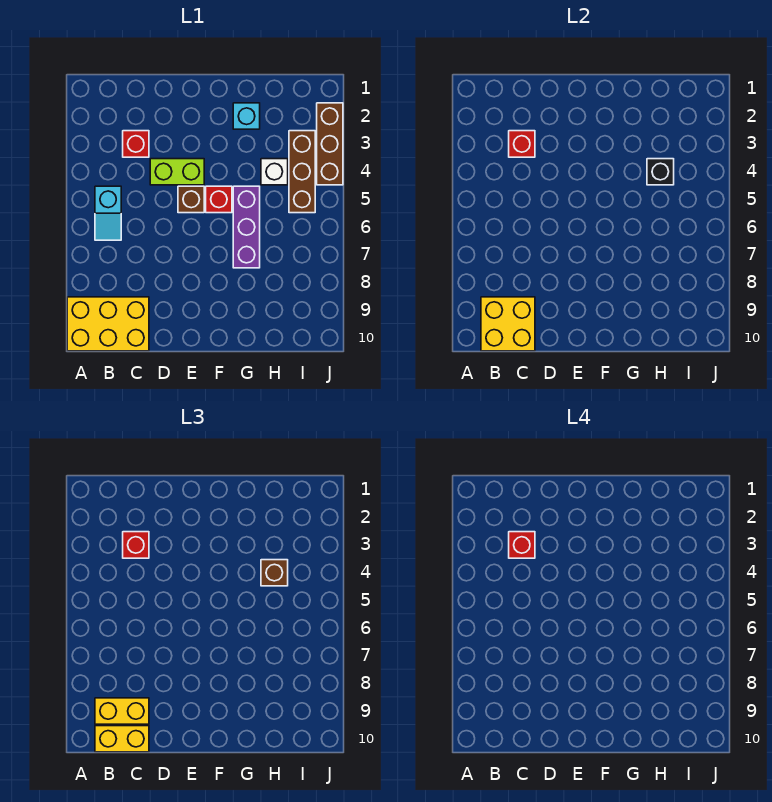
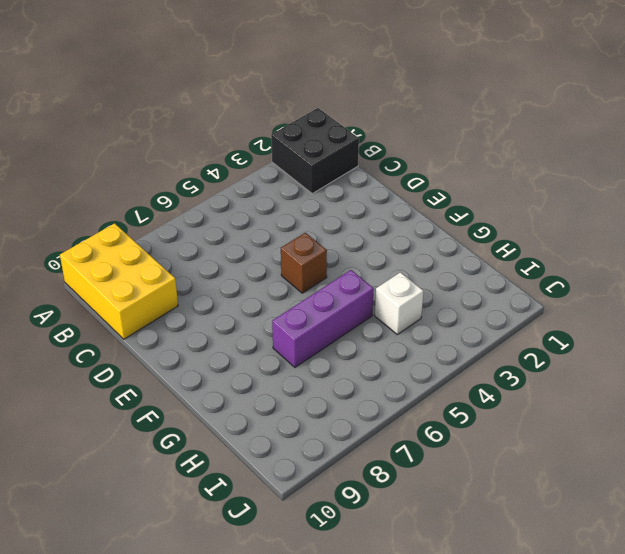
black brick A1:B2 level 1 -> none
none -> cyan slope B5:B6 level 1 top 5
none -> red brick C3 level 1
none -> lime brick D4:E4 level 1

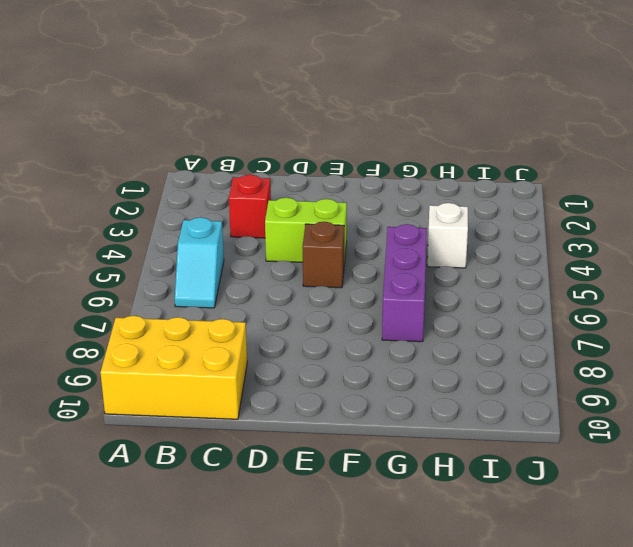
none -> red brick F5 level 1
none -> cyan brick G2 level 1
none -> brown brick I3:I5 level 1

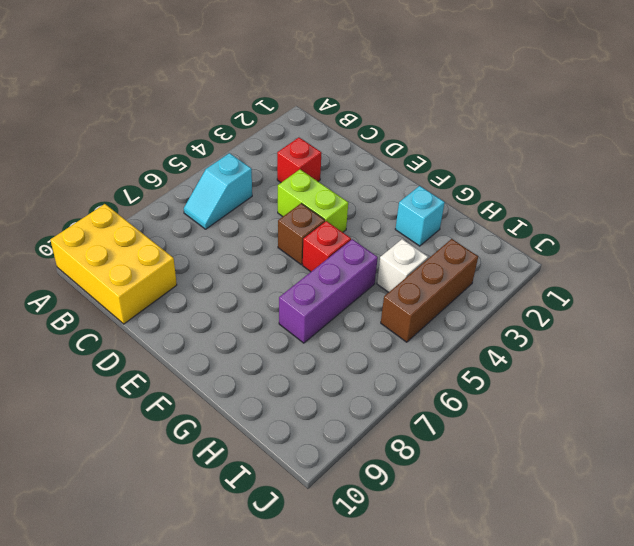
none -> brown brick J2:J4 level 1
none -> yellow brick B9:C10 level 2
none -> red brick C3 level 2

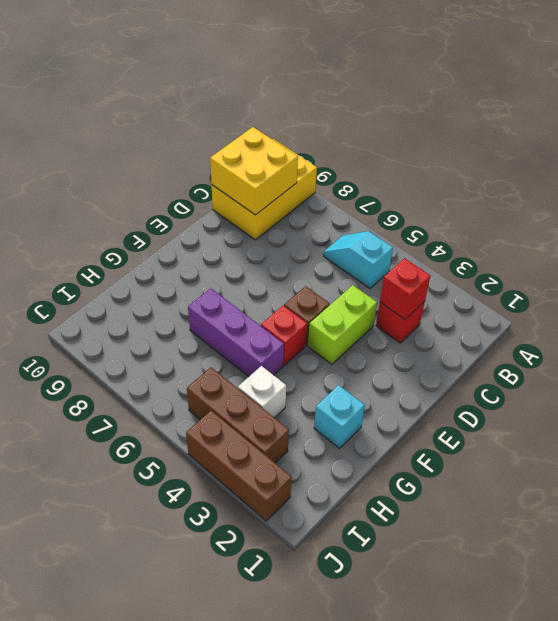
none -> black brick H4 level 2
none -> yellow brick B9:C9 level 3
none -> yellow brick B10:C10 level 3

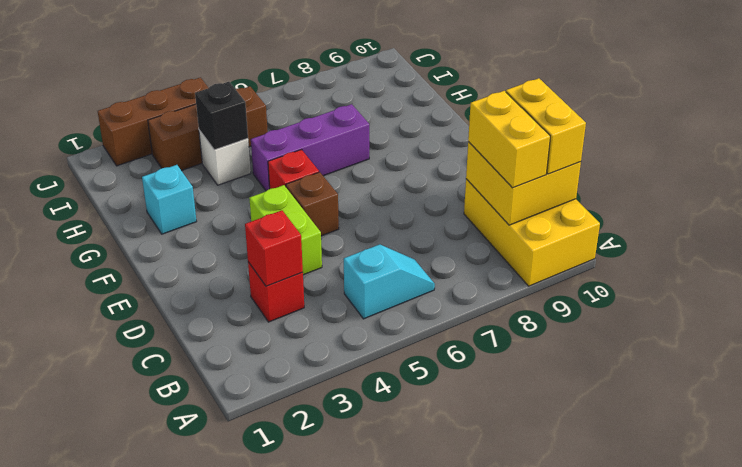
none -> red brick C3 level 3
none -> brown brick H4 level 3
none -> red brick C3 level 4

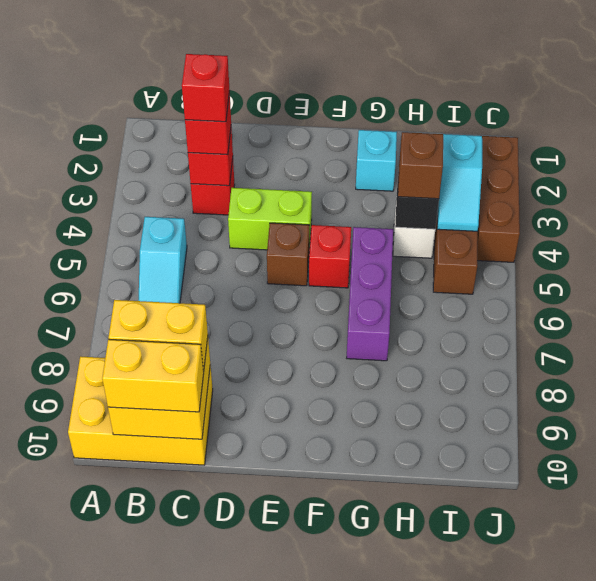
cyan slope I3:I4 level 2 top 3 -> none

